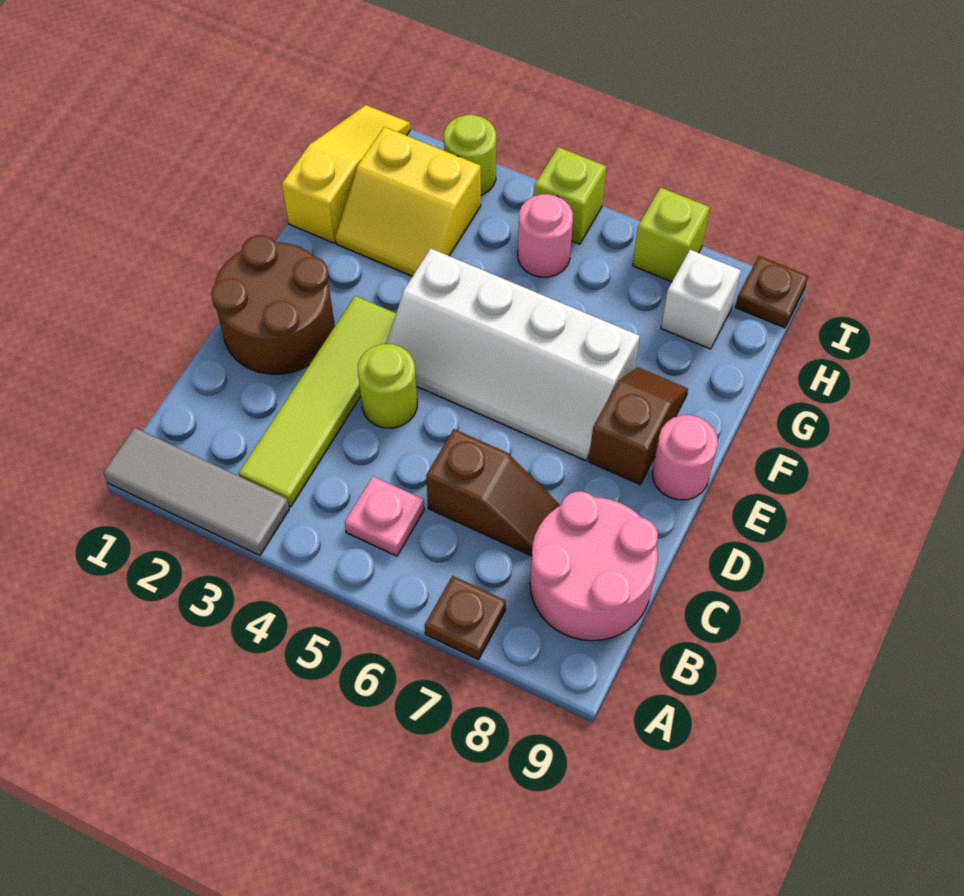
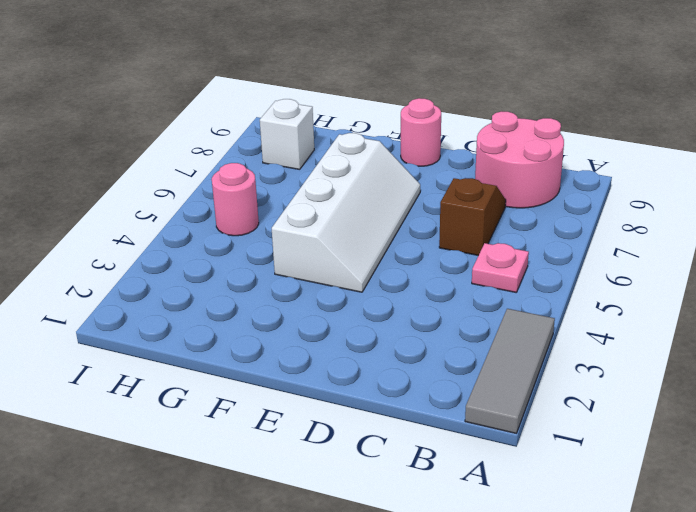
none -> brown plate A7 level 1
none -> lime tile B3:E3 level 1
none -> brown round brick D1:E2 level 1

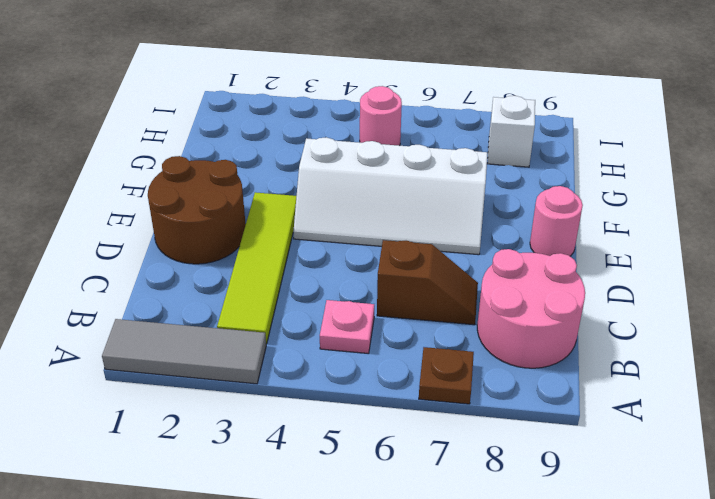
none -> lime round brick D4 level 1
none -> brown slope E8:F8 level 1 top E
none -> yellow slope G1:I1 level 1 top G

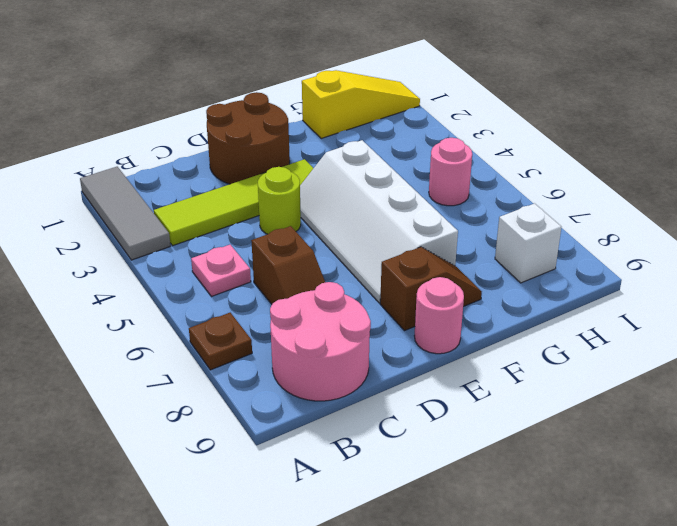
none -> yellow slope G2:H3 level 1 top H
none -> lime round brick I3 level 1
none -> lime brick I5 level 1

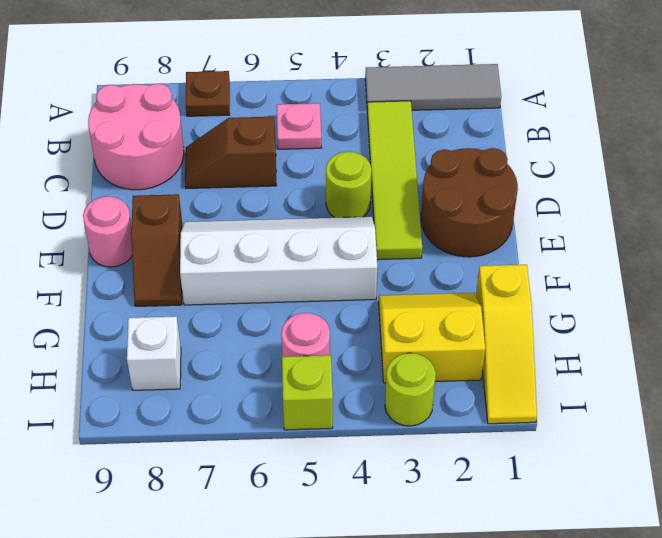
none -> lime brick I7 level 1
none -> brown plate I9 level 1

